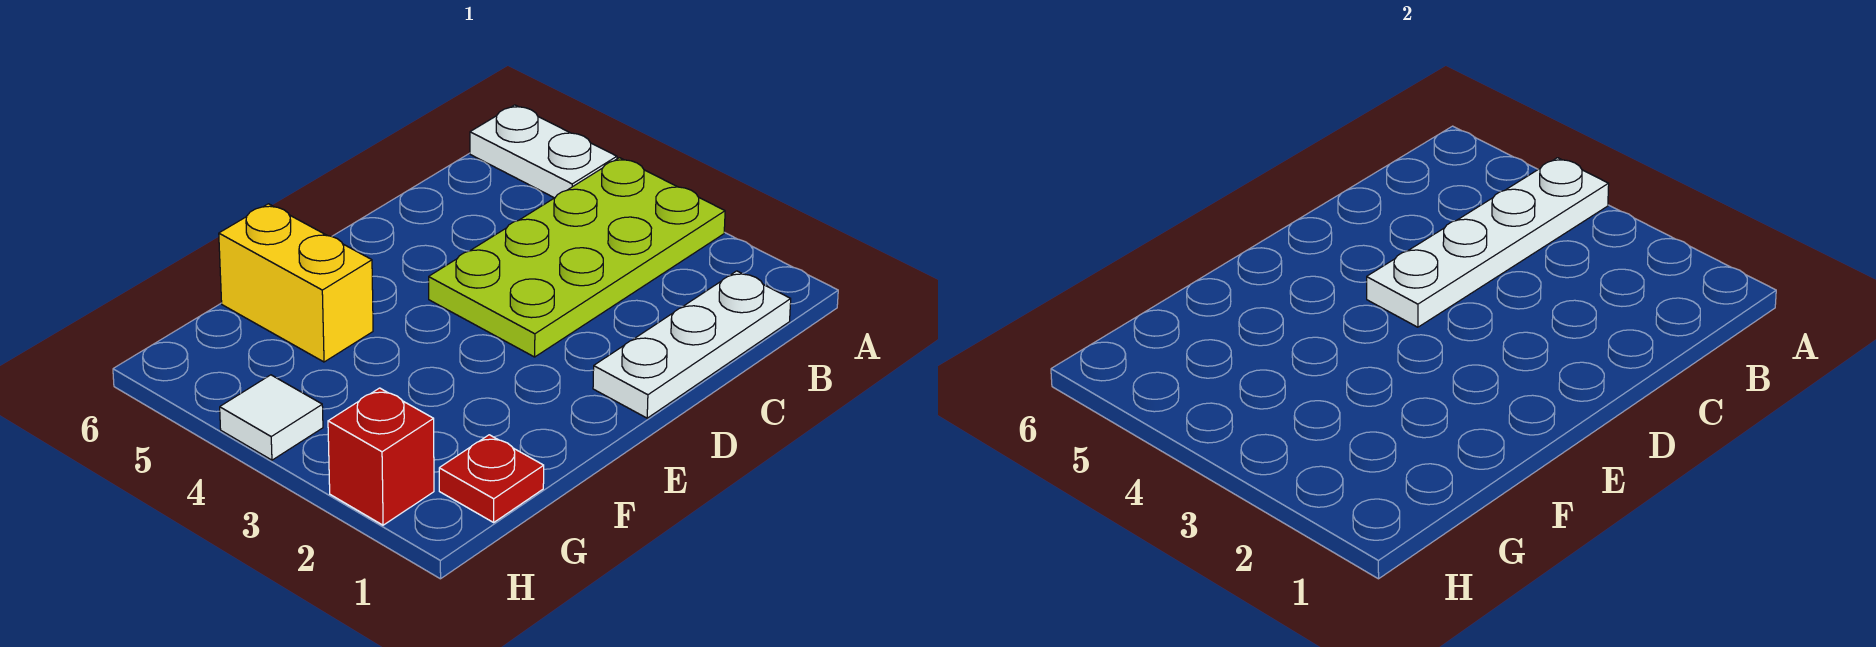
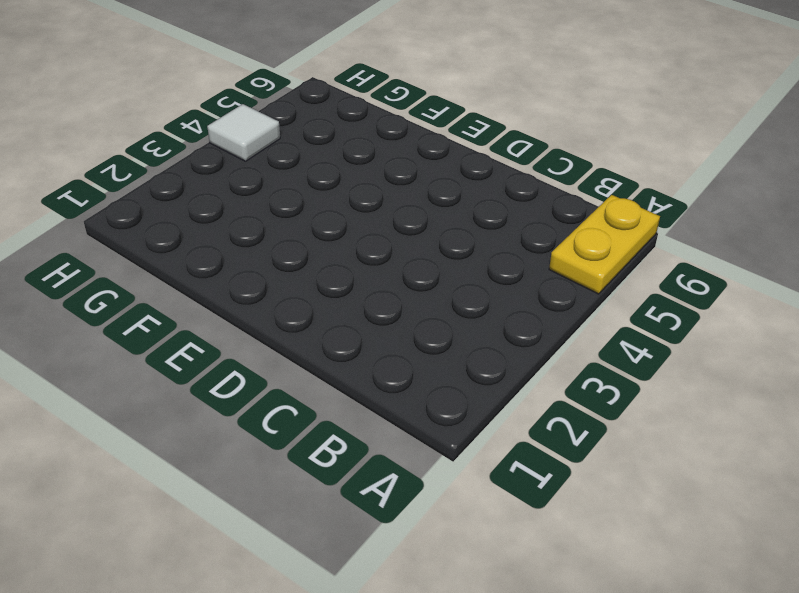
yellow plate A5:A6 level 1 -> white plate A5:A6 level 1
none -> lime plate A3:D4 level 1
none -> white plate B1:D1 level 1

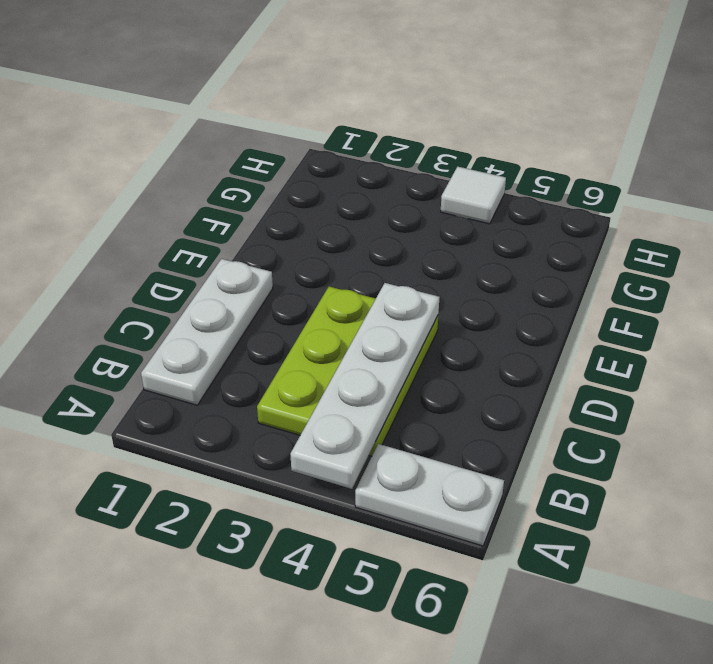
lime plate B3:D4 level 1 -> lime plate A3:D4 level 1
none -> yellow brick F5:F6 level 1
none -> red plate G1 level 1

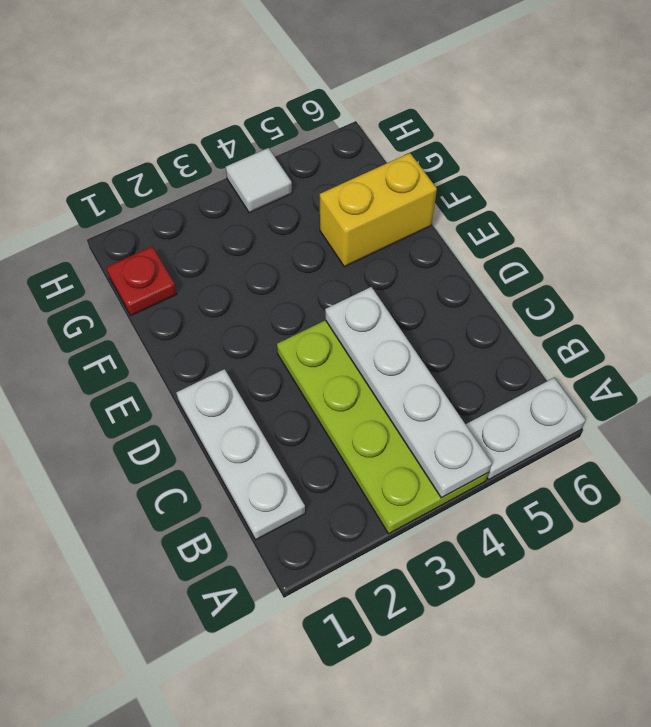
none -> red brick H2 level 1

